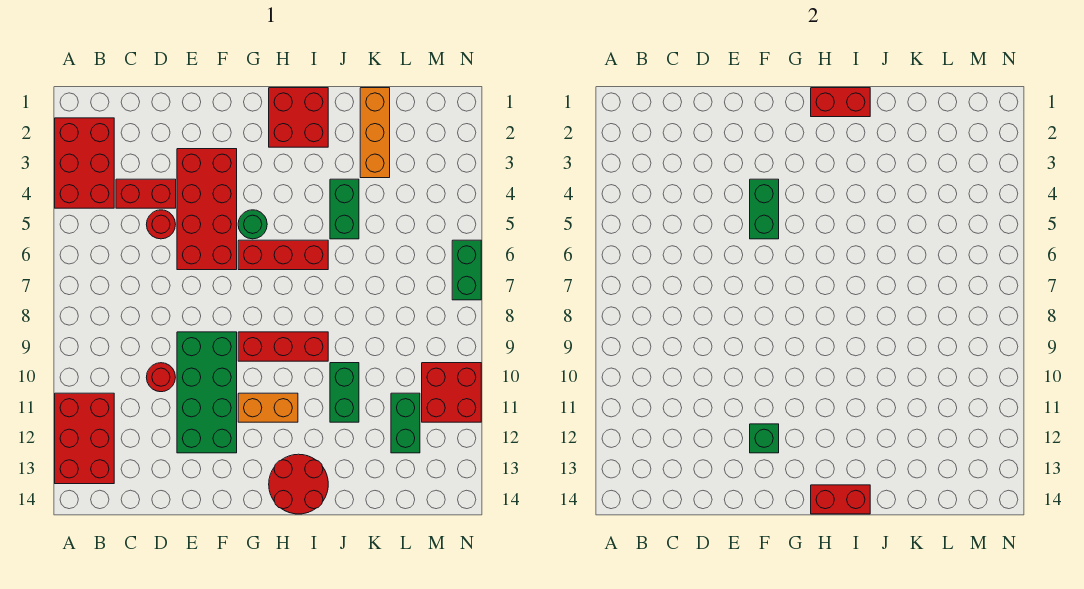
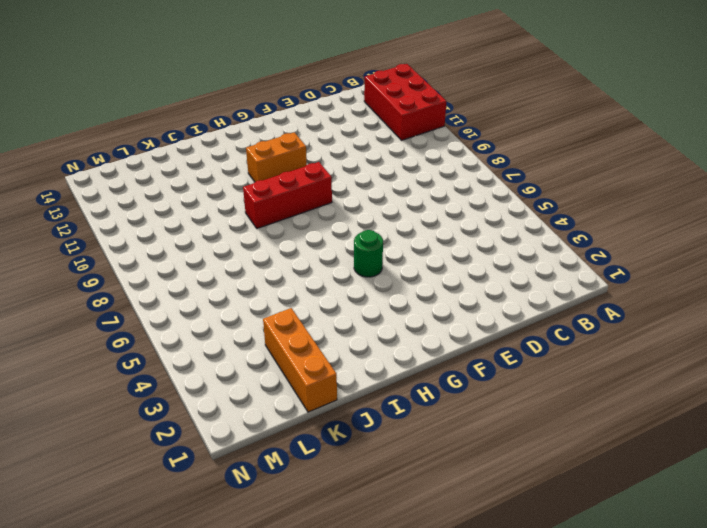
none -> red brick A2:B4 level 1
none -> red brick C4:D4 level 1
none -> red round brick D5 level 1

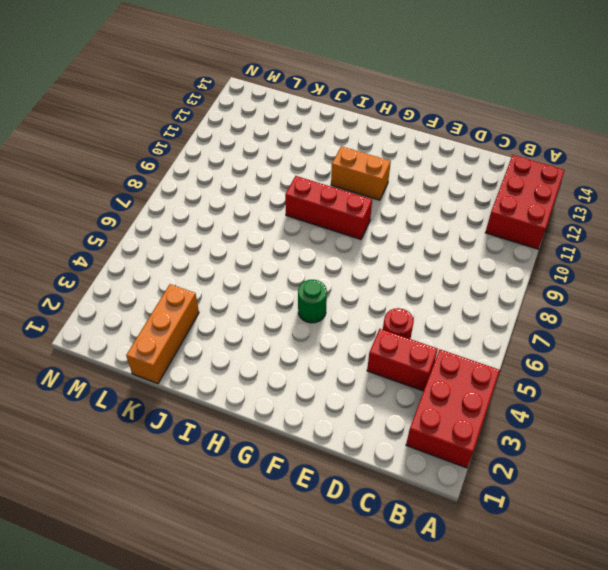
none -> red round brick D10 level 1
none -> red brick E3:F6 level 1
none -> green brick E9:F12 level 1

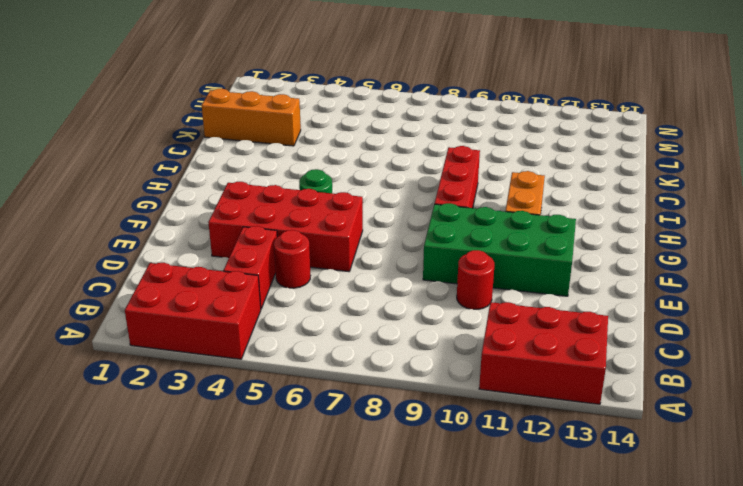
none -> red brick G6:I6 level 1
none -> red brick H1:I2 level 1
none -> red round brick H13:I14 level 1

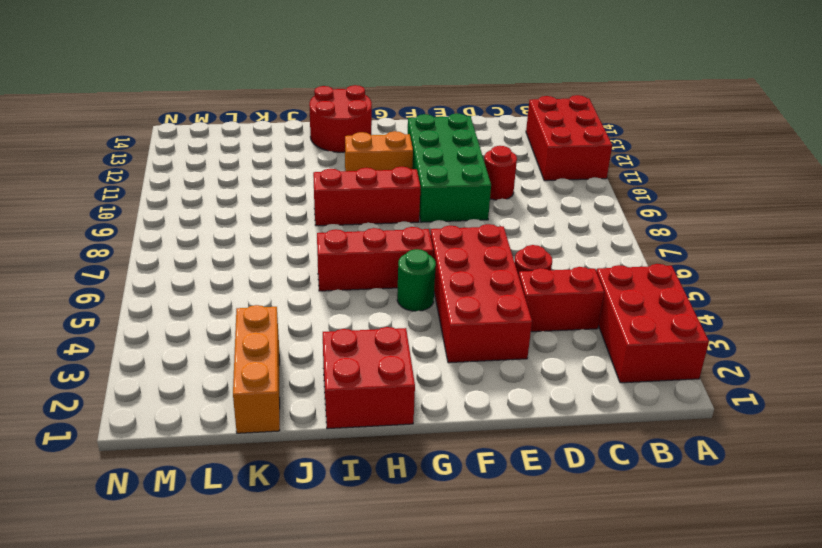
none -> green brick J4:J5 level 1
none -> green brick J10:J11 level 1
none -> green brick L11:L12 level 1

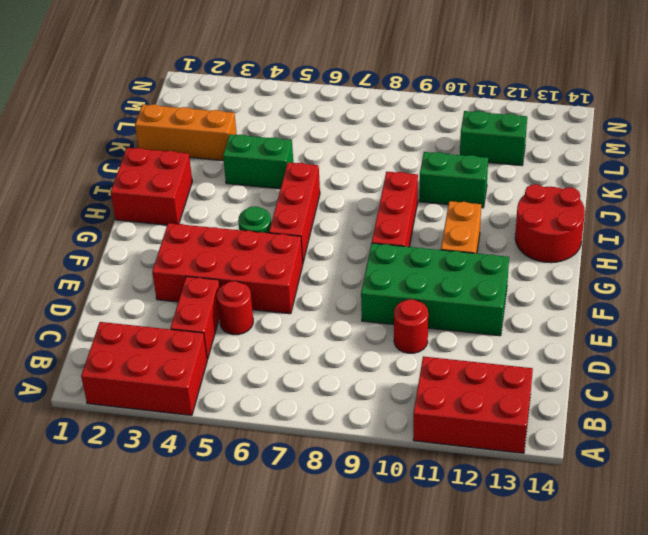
none -> red brick M10:N11 level 1
none -> green brick N6:N7 level 1
none -> green brick F4:F5 level 2

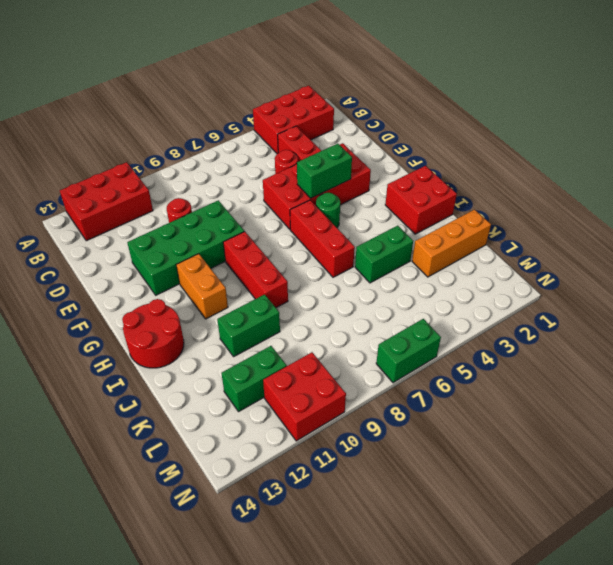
none -> green brick F12 level 2
none -> red brick H1:I1 level 2
none -> red brick H14:I14 level 2

